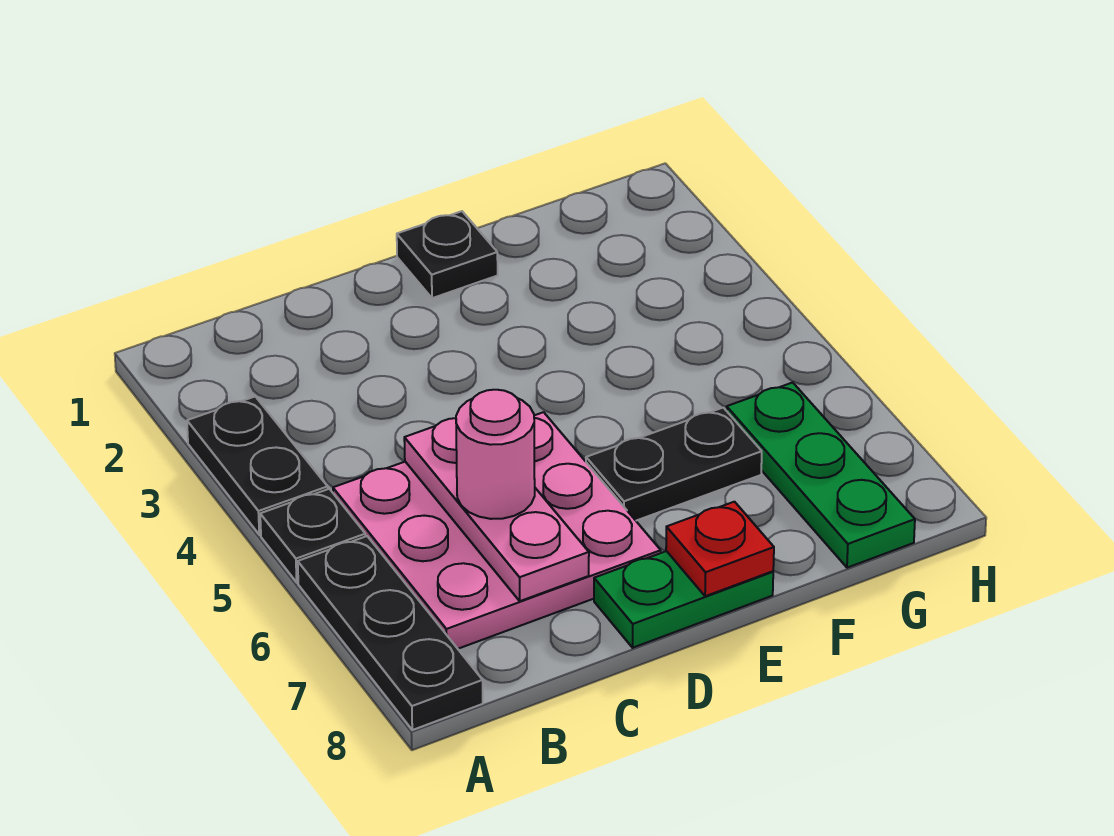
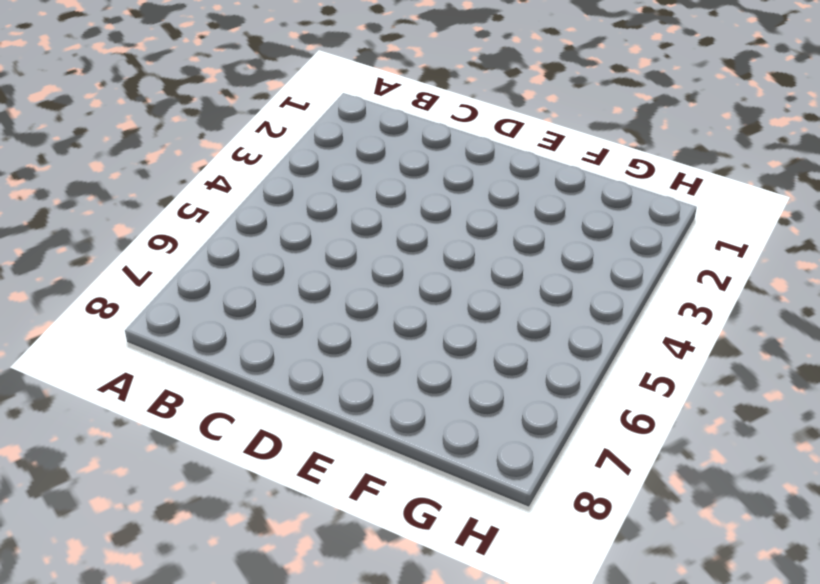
none -> black plate A3:A4 level 1
none -> black plate A5 level 1

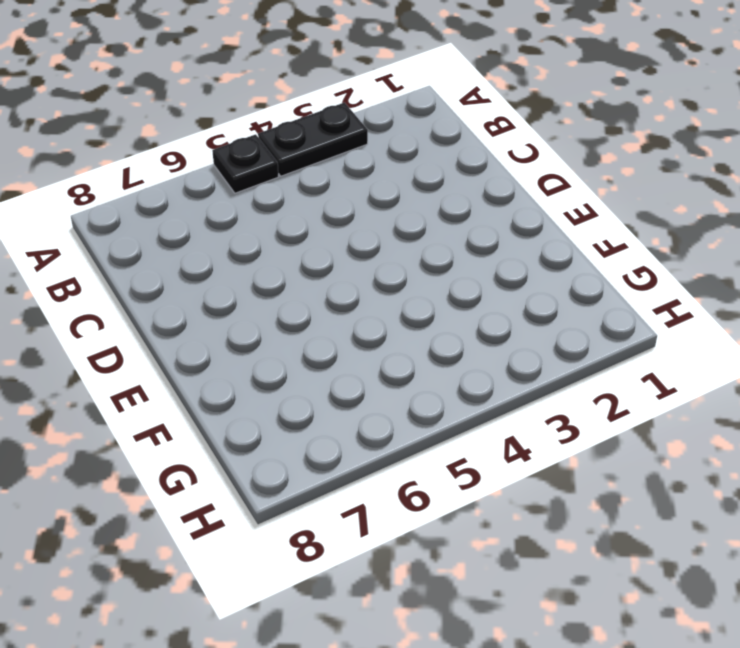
none -> black plate A6:A8 level 1
none -> pink plate B5:D7 level 1

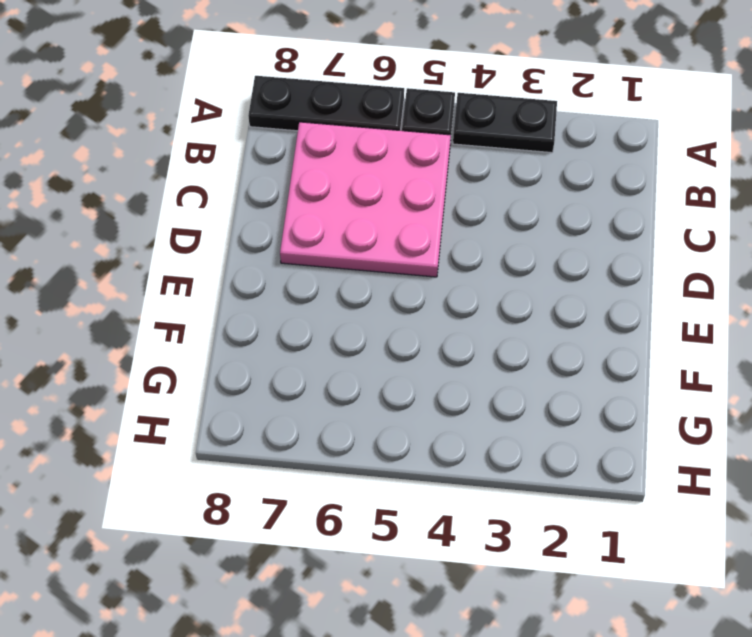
none -> green plate D8:E8 level 1
none -> black plate E1 level 1

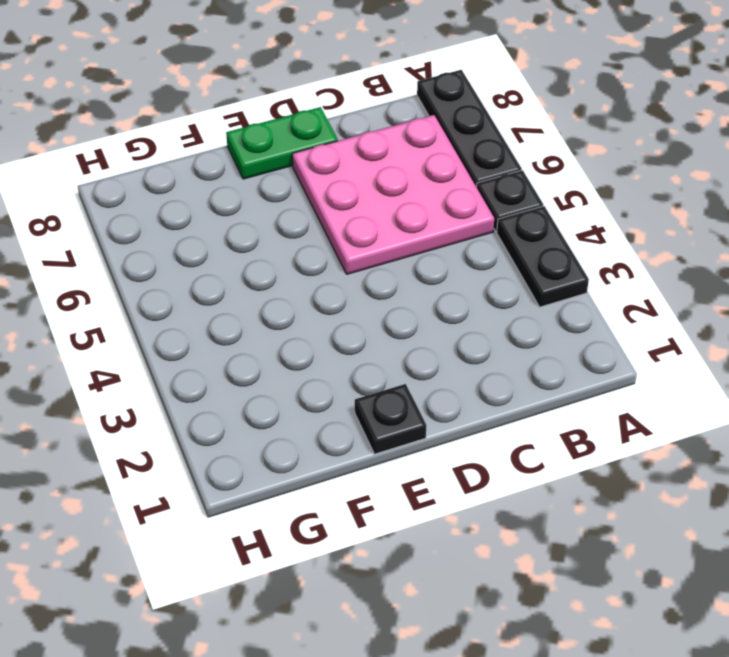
none -> black plate E6:F6 level 1
none -> green plate G6:G8 level 1

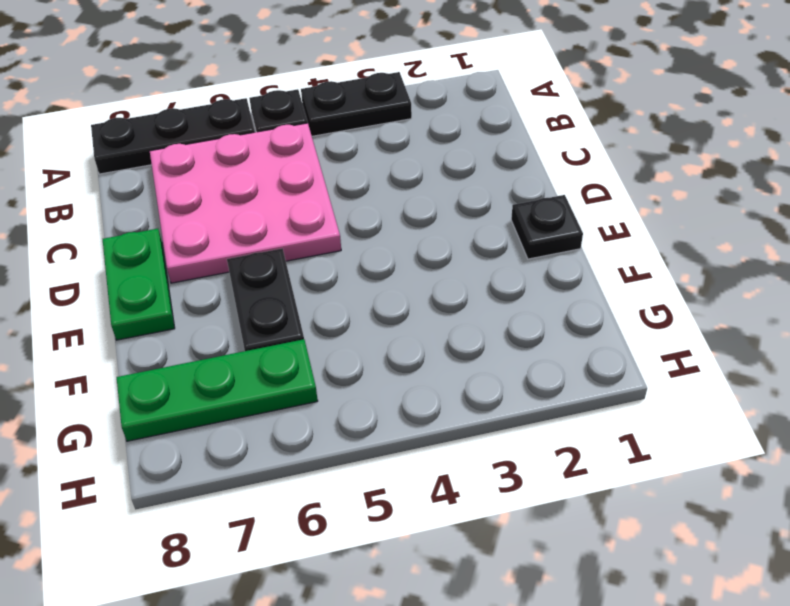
none -> pink plate C5:C7 level 2
none -> red plate E8 level 2

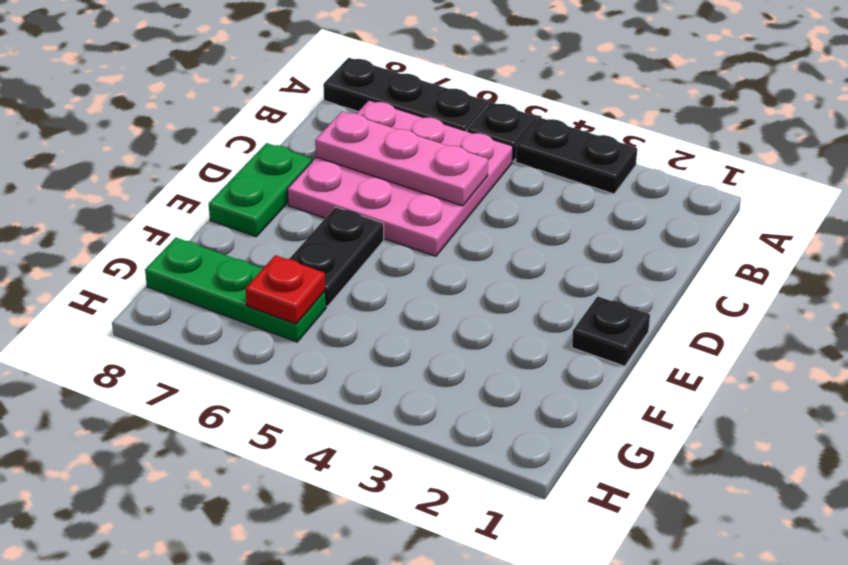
red plate G6 level 2 -> red plate E8 level 2
none -> pink round brick C6 level 3

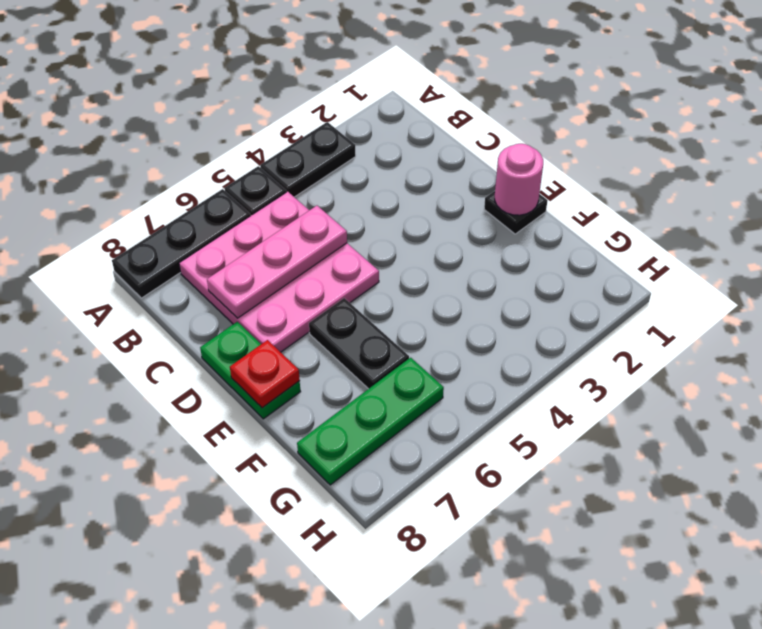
pink round brick E1 level 2 -> pink round brick C6 level 3

